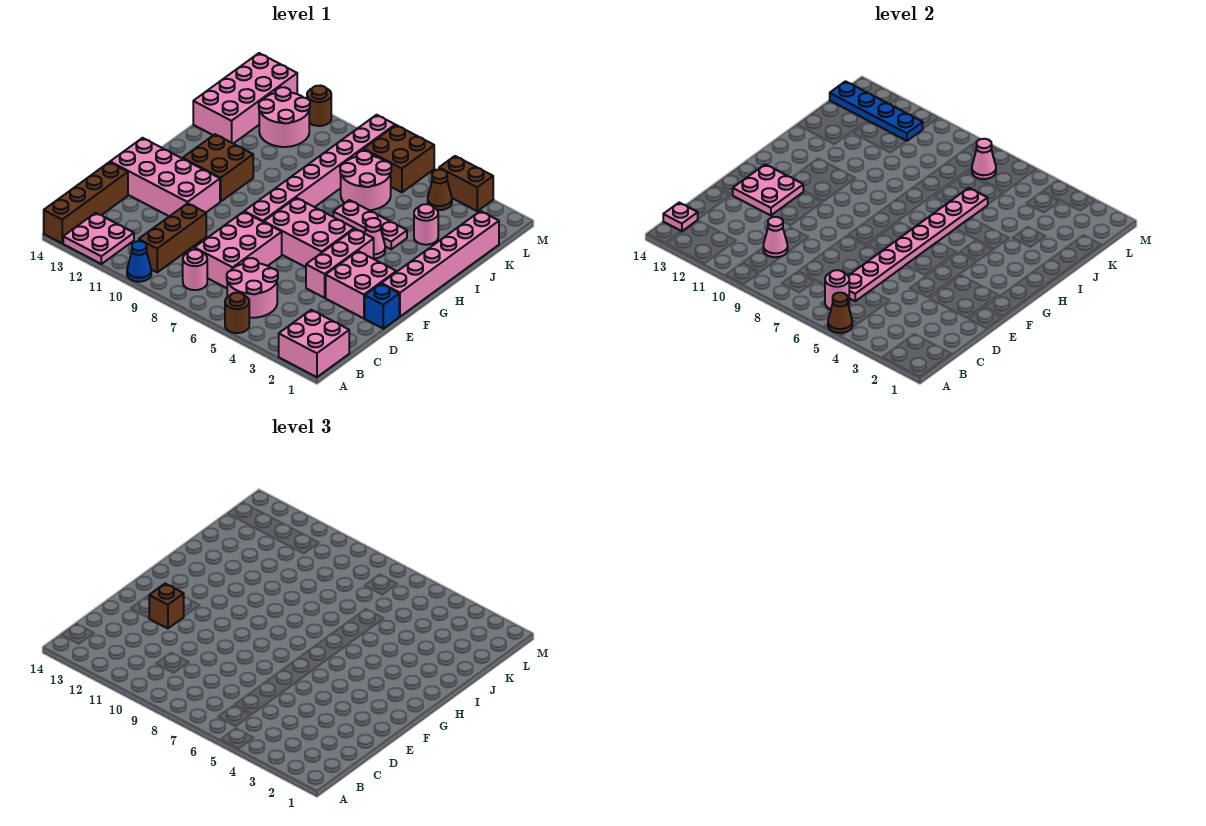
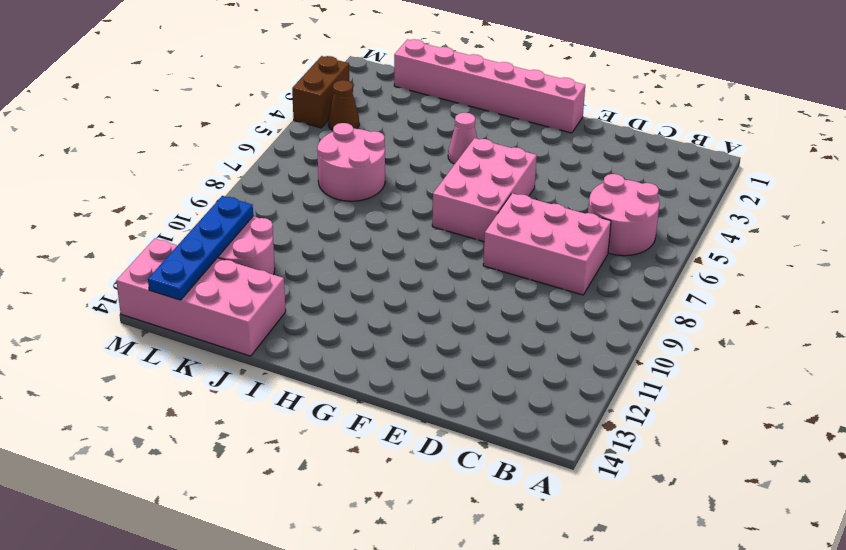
none -> pink brick A1:B2 level 1
none -> brown round brick A5 level 1
none -> blue cone A10 level 1
none -> pink plate A12:B13 level 1

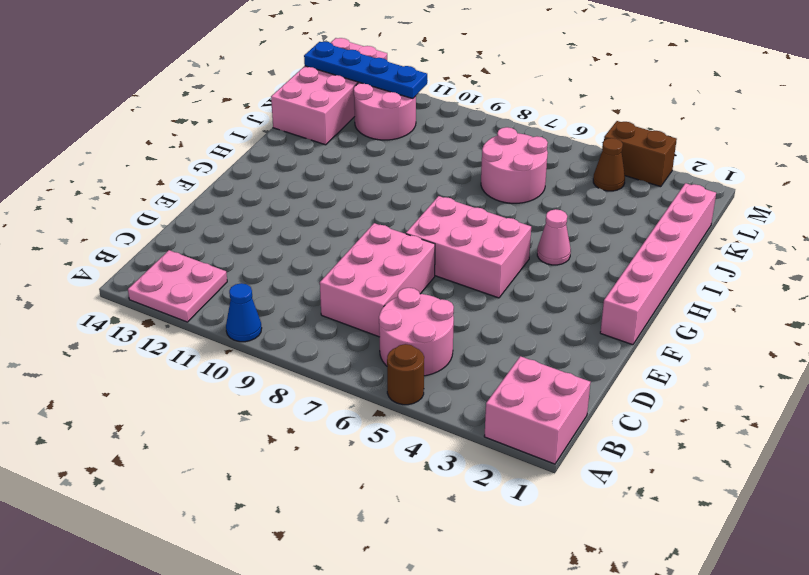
none -> brown brick A14:D14 level 1
none -> pink round brick B8 level 1
none -> brown brick B10:D10 level 1
none -> blue brick E1 level 1

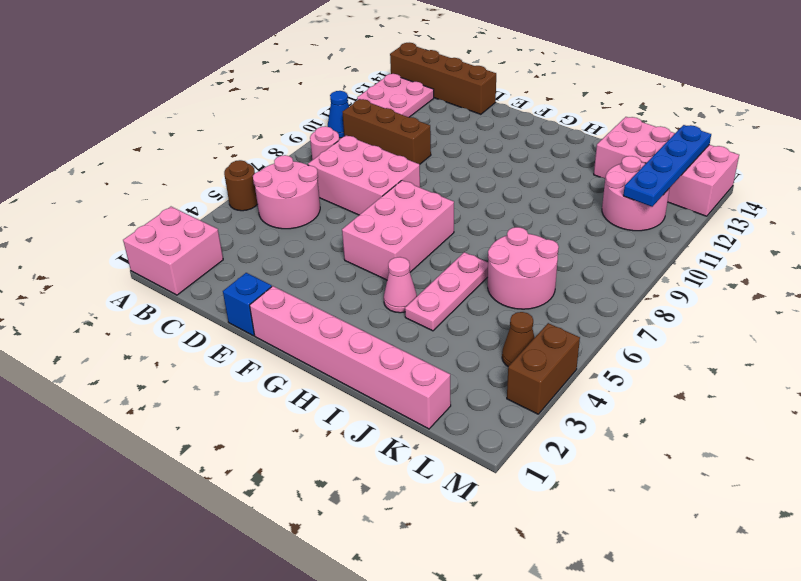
none -> pink brick E2:F3 level 1
none -> pink brick E4:G4 level 1
none -> pink brick E11:F14 level 1
none -> pink brick F8:M8 level 1

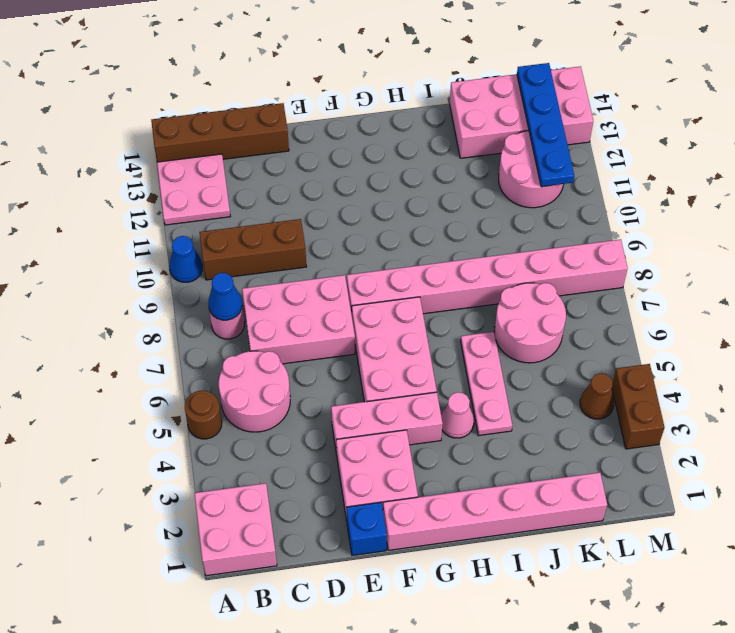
blue cone B8 level 2 -> none
none -> pink brick E11:F14 level 1
none -> brown brick G11:H12 level 1
none -> pink round brick J3 level 1
none -> brown brick L6:M7 level 1

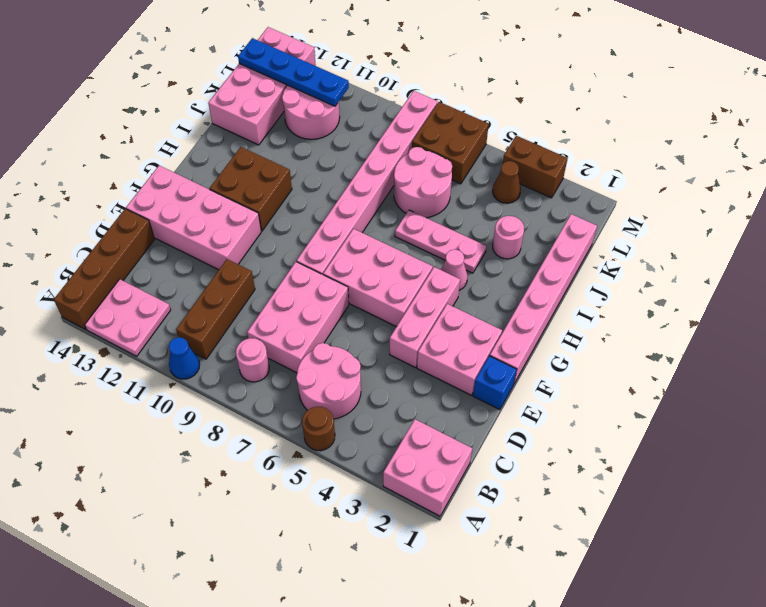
none -> brown round brick M11 level 1
none -> brown cone A5 level 2
none -> pink round brick B6 level 2
none -> pink plate B14 level 2

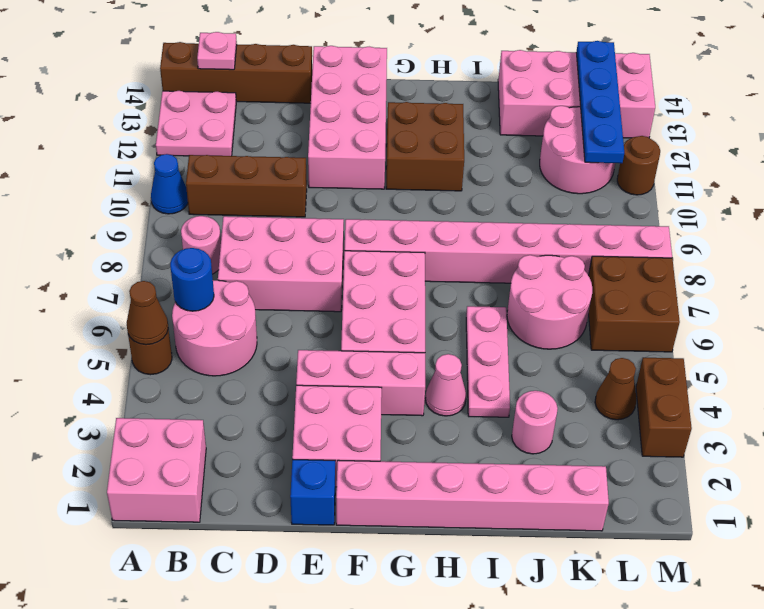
blue round brick B6 level 2 -> pink round brick B6 level 2
none -> pink plate C6:J6 level 2
none -> pink cone C10 level 2
none -> pink plate E12:F13 level 2
none -> pink cone L7 level 2

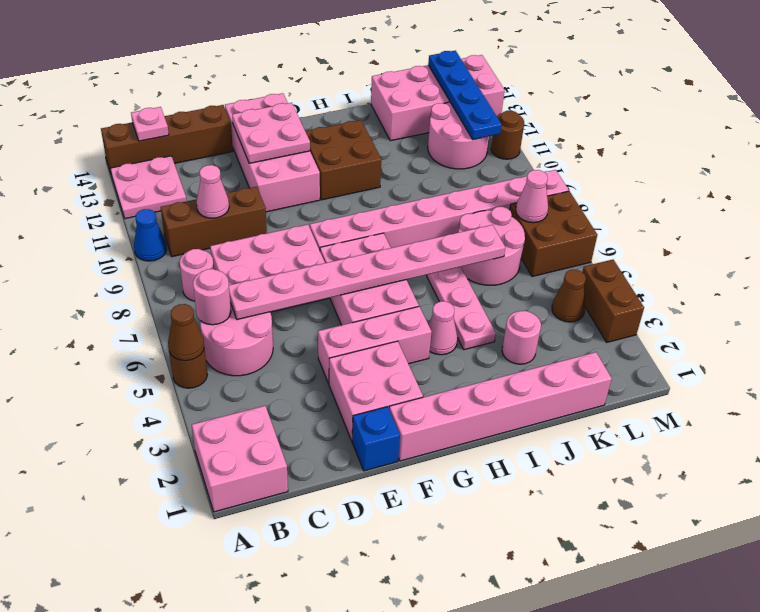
none -> brown brick E12 level 3

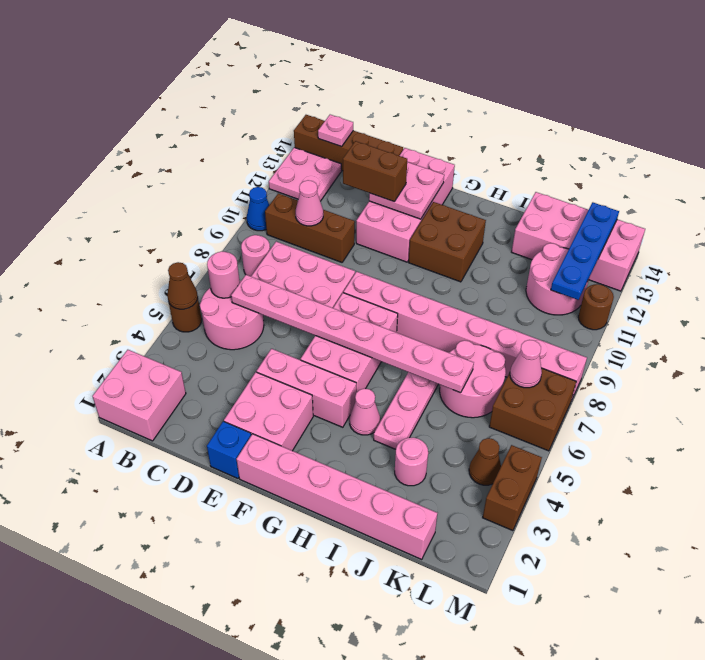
brown brick D12:E12 level 3 -> brown brick E12 level 3

